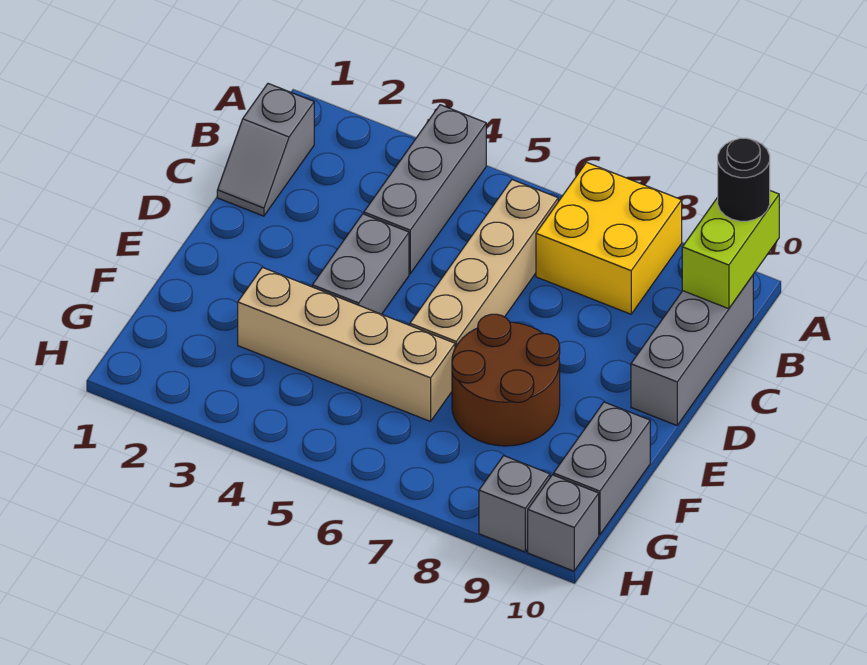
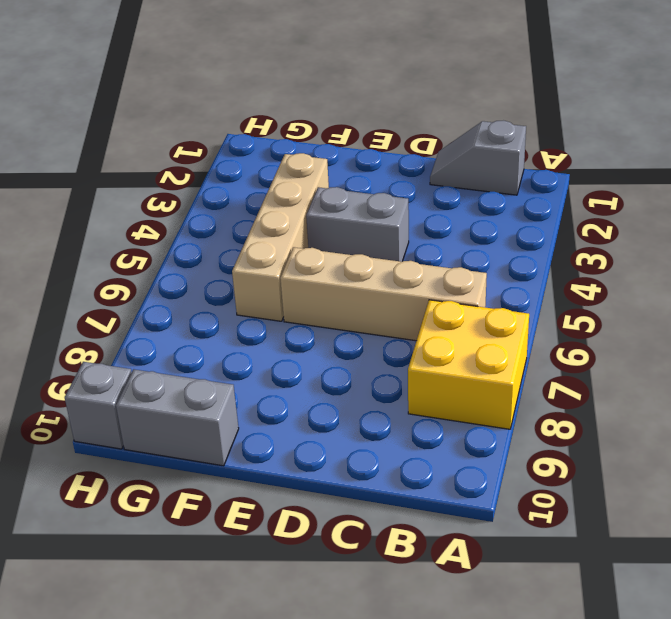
none -> grey brick A4:C4 level 1
none -> grey brick B10:D10 level 1
none -> brown round brick E7:F8 level 1

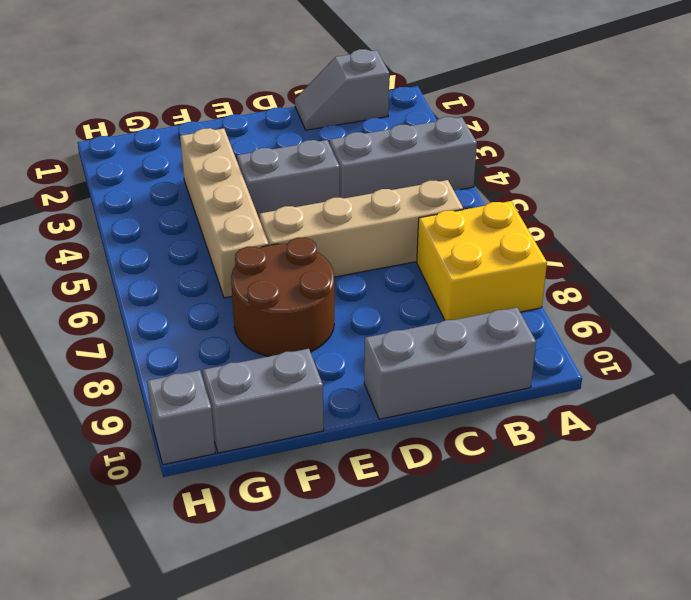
none -> grey brick H9 level 1
none -> lime brick A10:B10 level 2
none -> black round brick A10 level 3

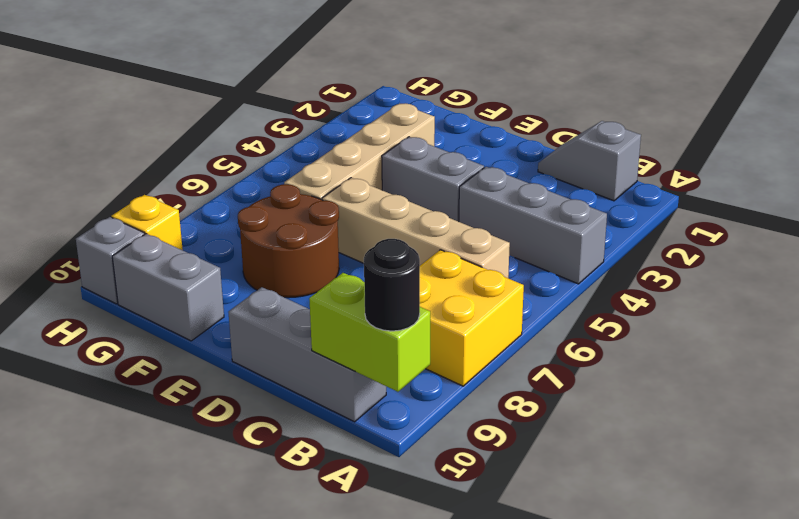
yellow brick H9 level 1 -> grey brick H9 level 1

